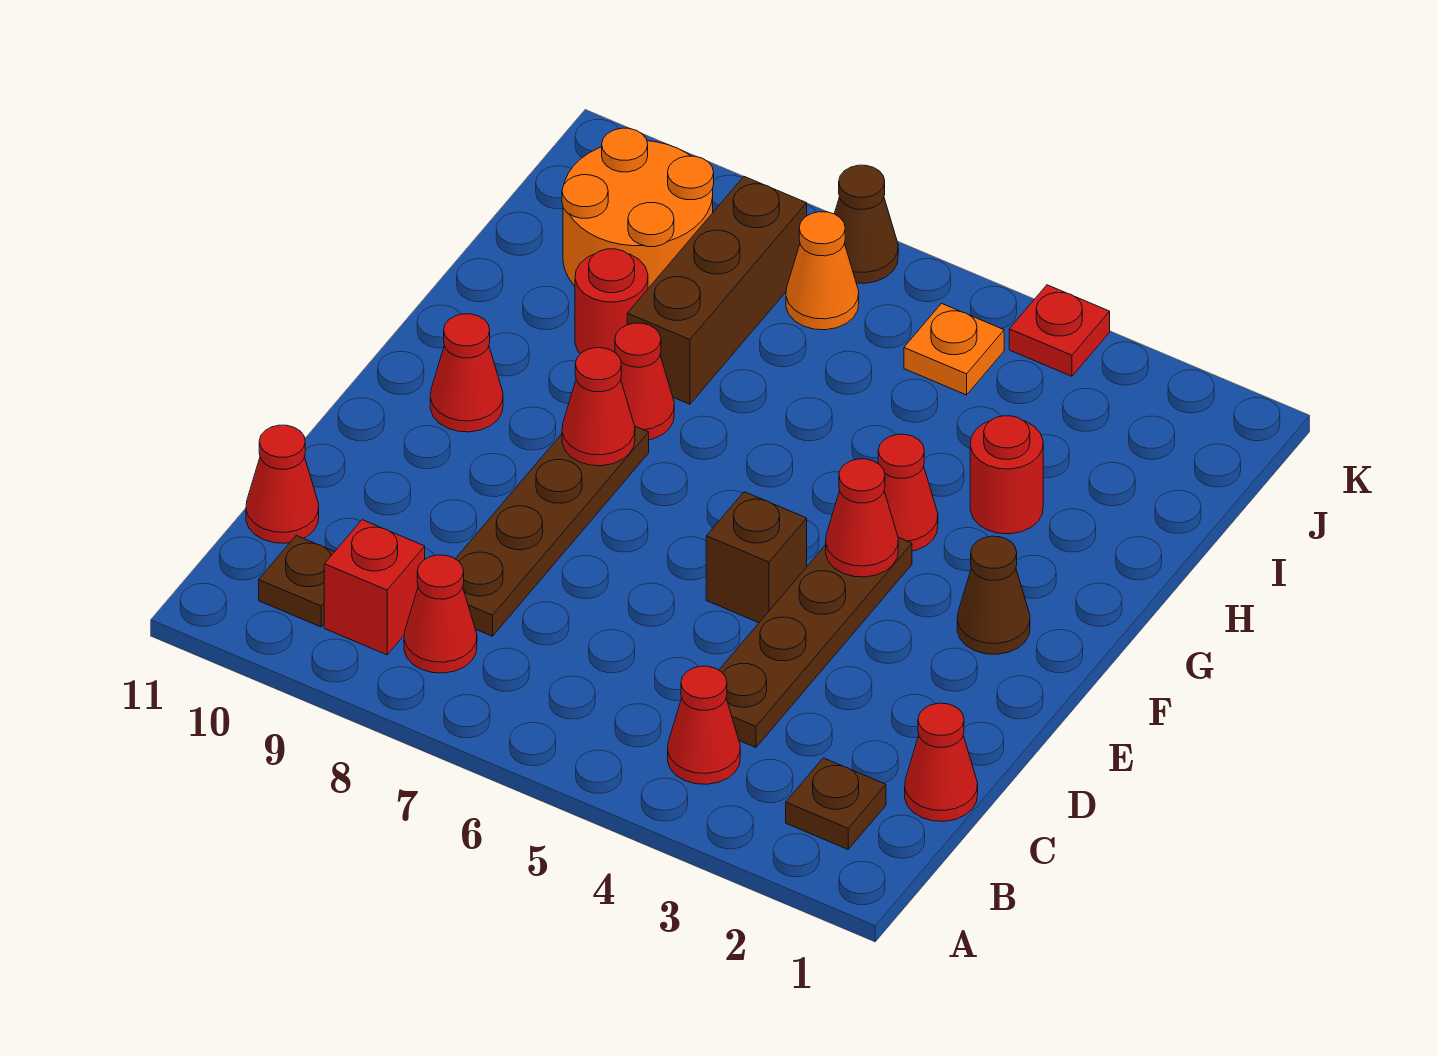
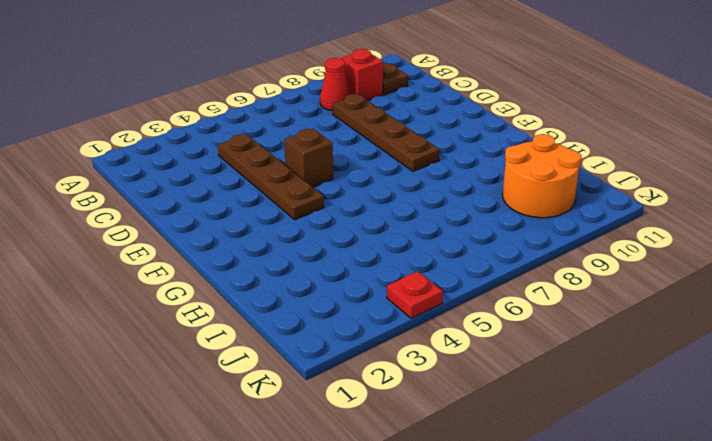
none -> brown plate B2 level 1
none -> red cone B4 level 1
none -> red cone C1 level 1

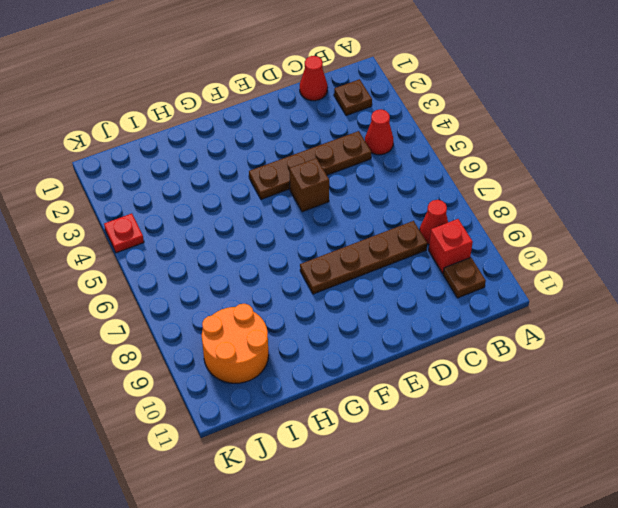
none -> red cone C11 level 1
none -> brown cone F2 level 1
none -> red cone F10 level 1

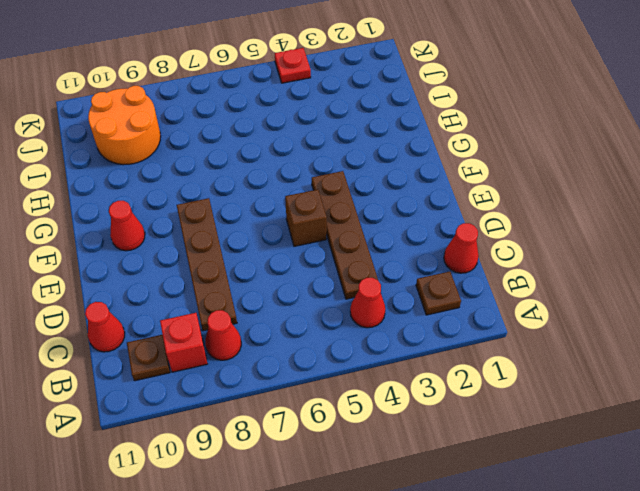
none -> brown cone F2 level 1
none -> red cone G4 level 1
none -> red cone G8 level 1

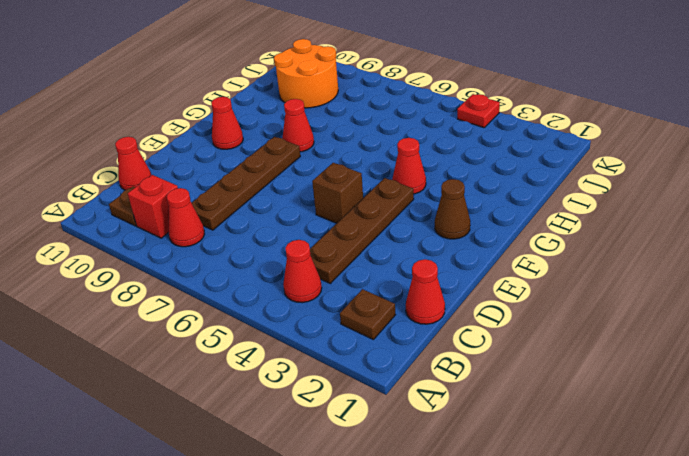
none -> red round brick H3 level 1
none -> brown brick H8:J8 level 1
none -> red round brick H9 level 1

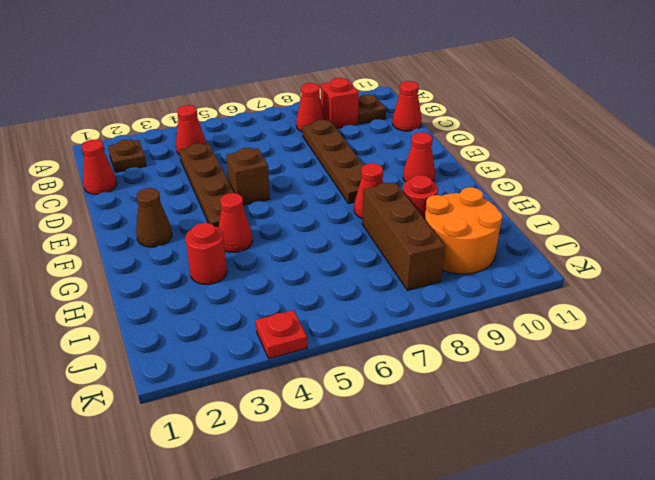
none -> orange plate J5 level 1
none -> orange cone J7 level 1
none -> brown cone K7 level 1

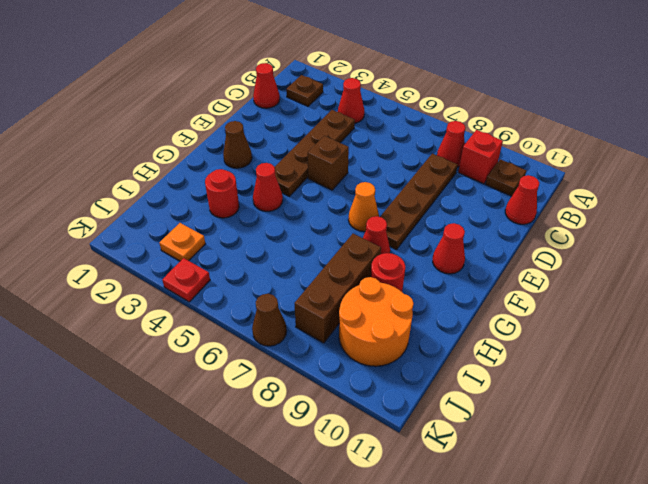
orange cone F7 level 1 -> orange cone J7 level 1
orange plate J3 level 1 -> orange plate J5 level 1
none -> red cone F4 level 2
none -> red cone F8 level 2

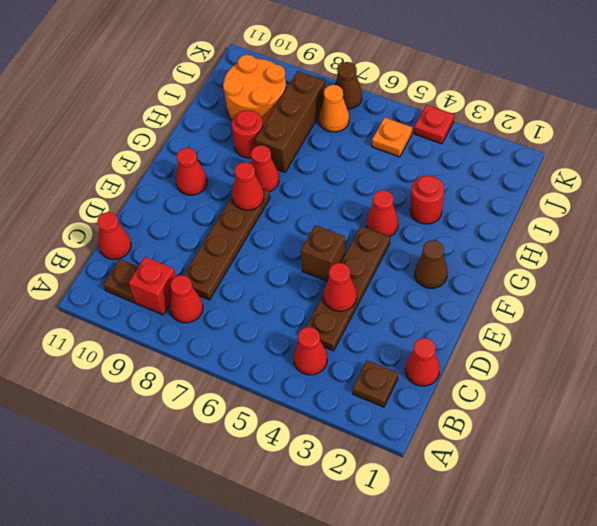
red cone D4 level 2 -> red cone F4 level 2

